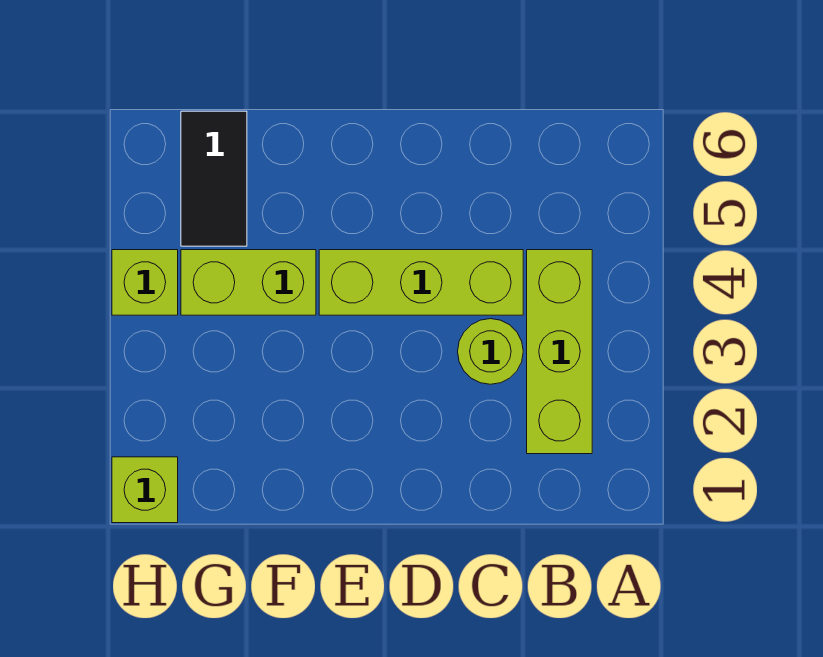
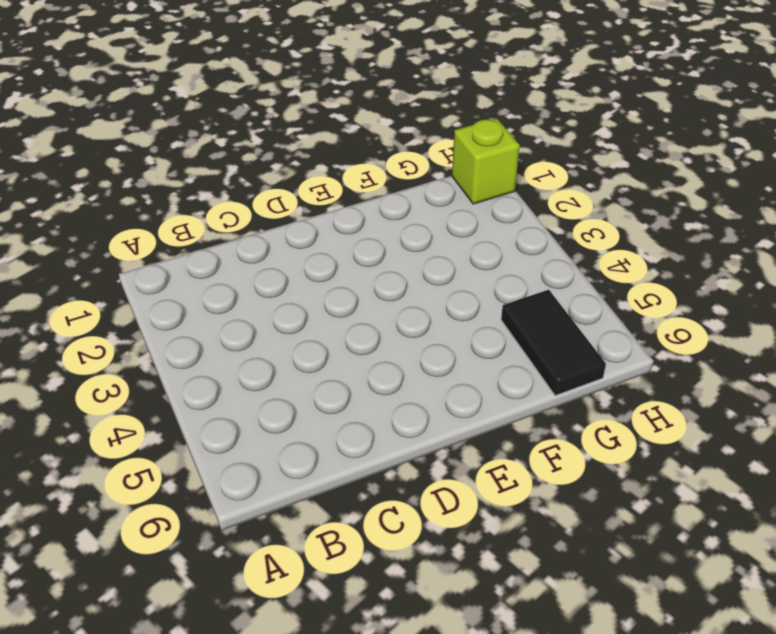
none -> lime brick B2:B4 level 1
none -> lime round brick C3 level 1

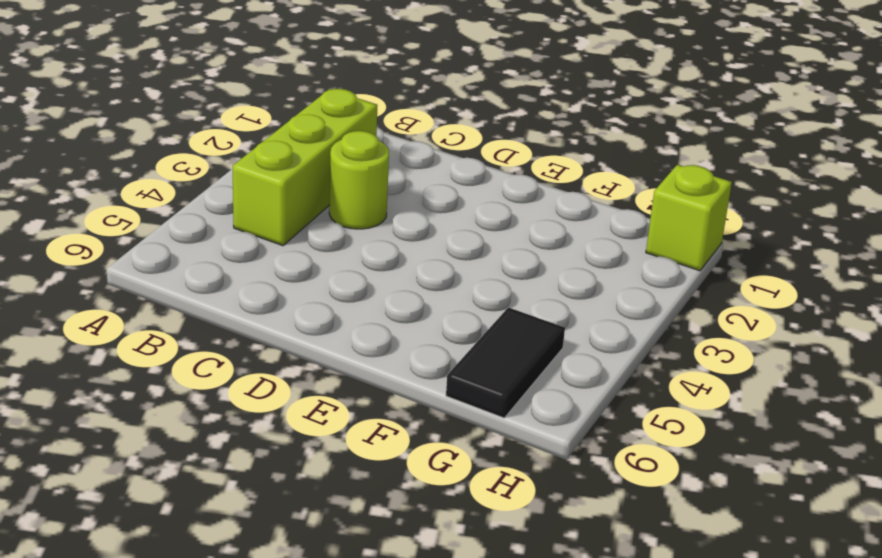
none -> lime brick C4:E4 level 1
none -> lime brick F4:G4 level 1

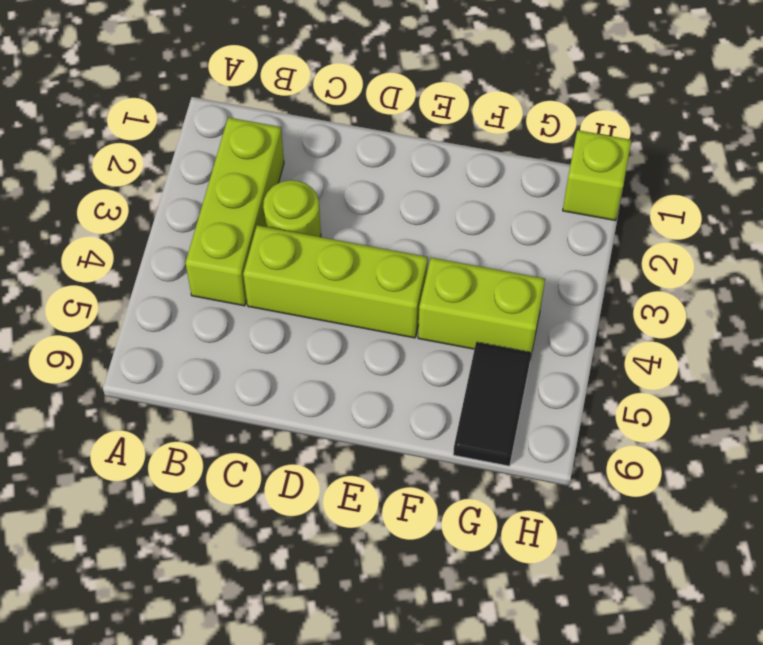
none -> lime brick H4 level 1

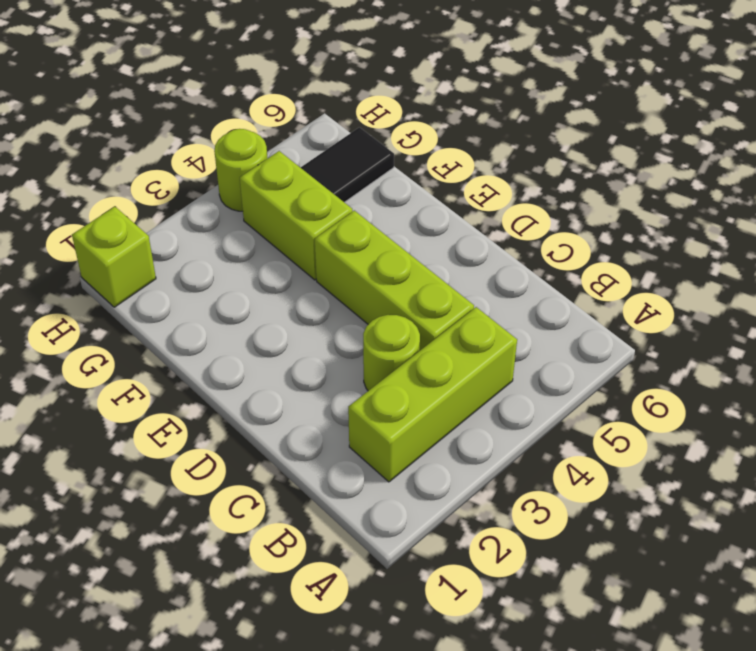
lime round brick H4 level 1 -> lime brick H4 level 1

